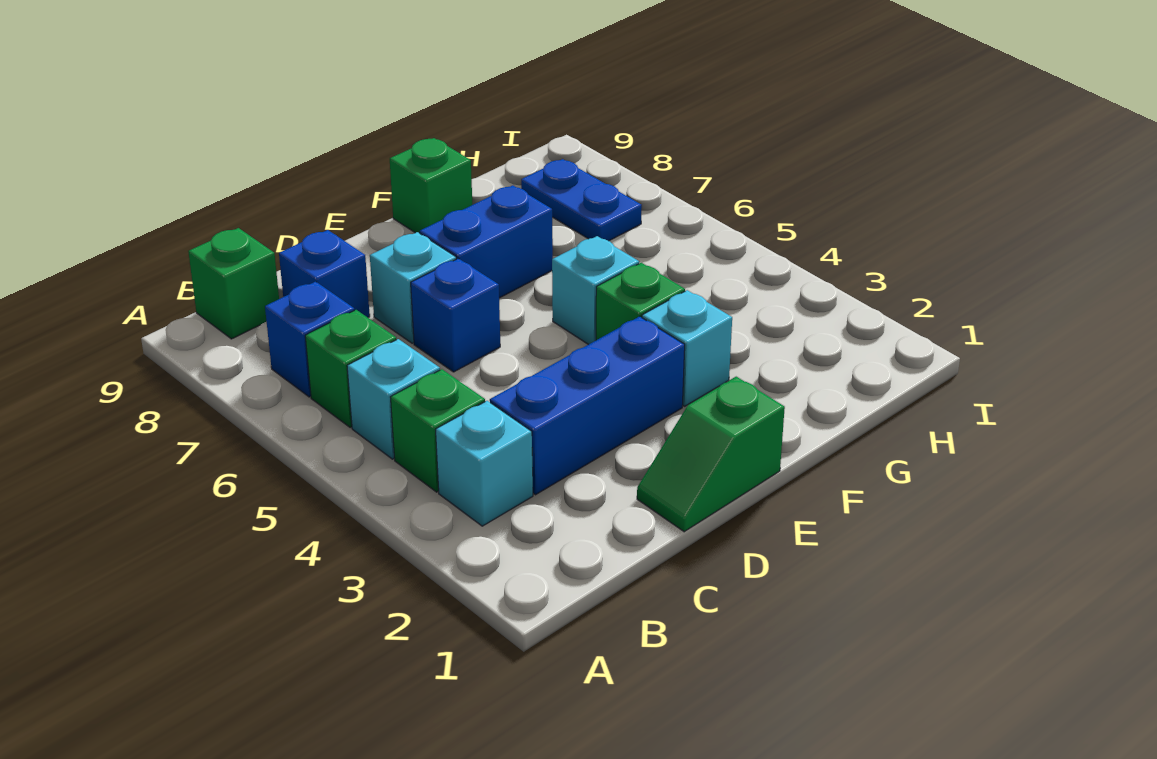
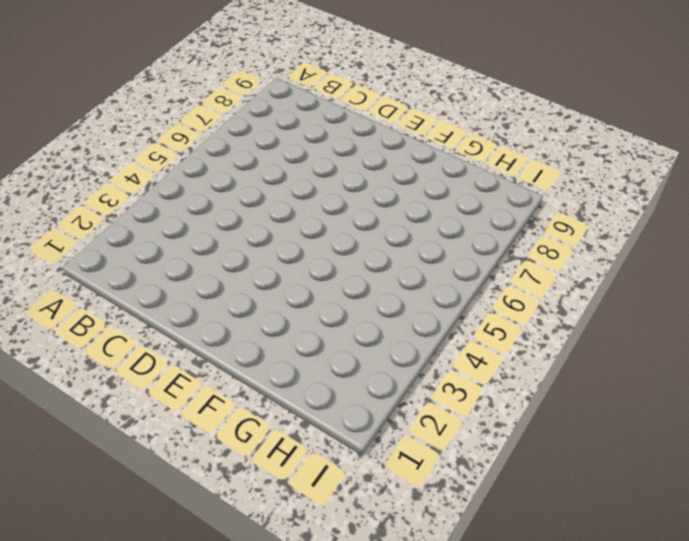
none -> cyan brick B3 level 1
none -> green brick B4 level 1
none -> cyan brick B5 level 1

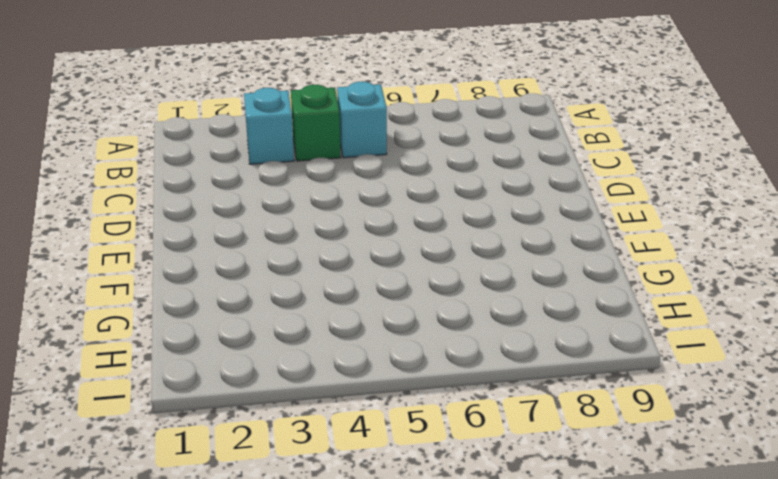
none -> green brick B6 level 1
none -> blue brick B7 level 1
none -> green brick B9 level 1

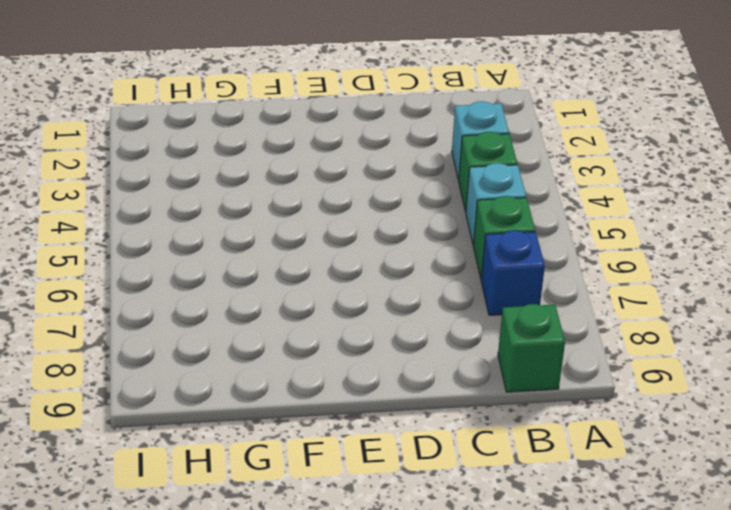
none -> blue brick C3:E3 level 1
none -> blue brick C8 level 1
none -> green slope D1:E1 level 1 top E

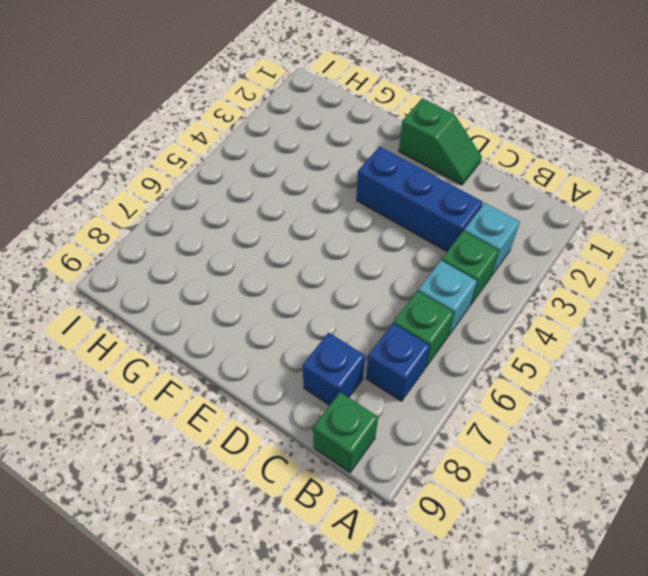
none -> blue brick D6 level 1
none -> cyan brick D7 level 1
none -> blue brick E7:F7 level 1

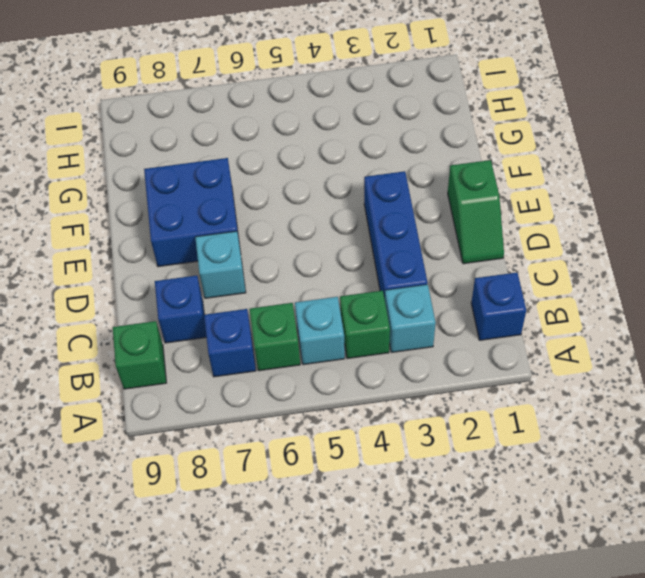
blue brick B1 level 1 -> blue brick D6 level 1
blue brick E7:F8 level 1 -> blue brick E7:F7 level 1
none -> cyan brick F3 level 1
none -> green brick F4 level 1
none -> cyan brick F5 level 1

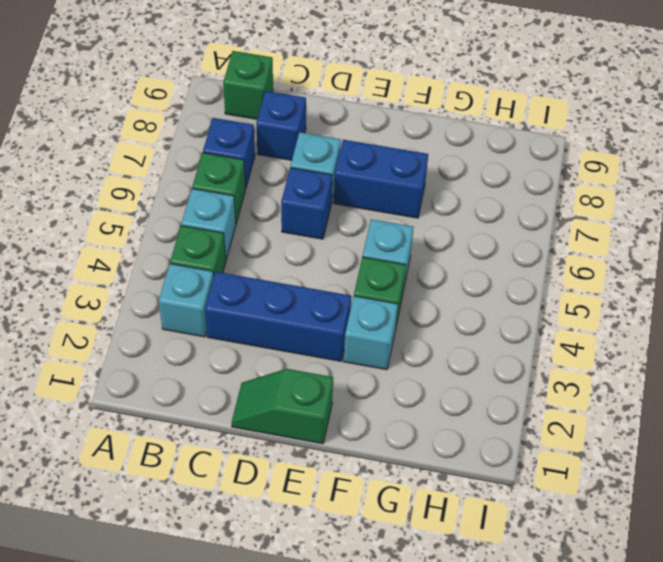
none -> green brick F9 level 1
none -> blue plate H7:H8 level 1

